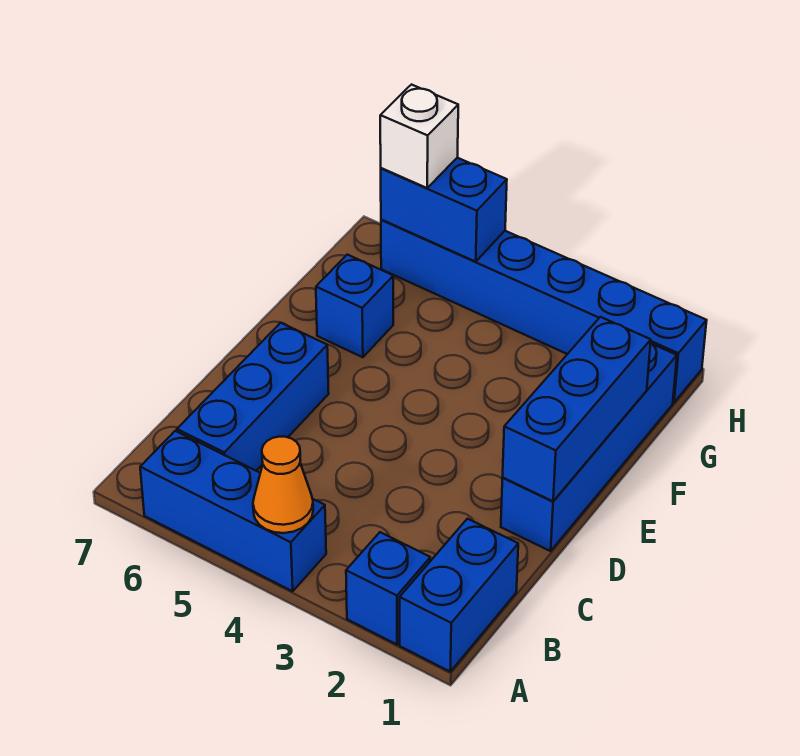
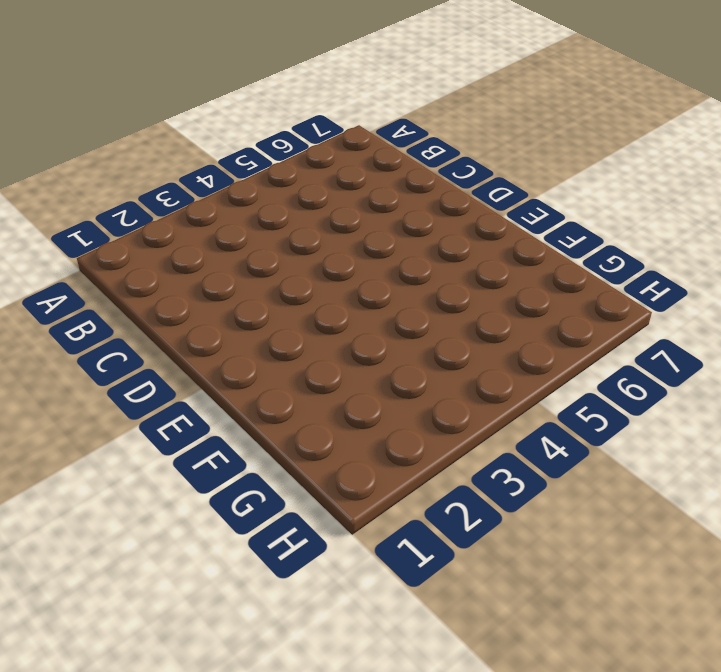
none -> blue brick A1:B1 level 1
none -> blue brick A2 level 1

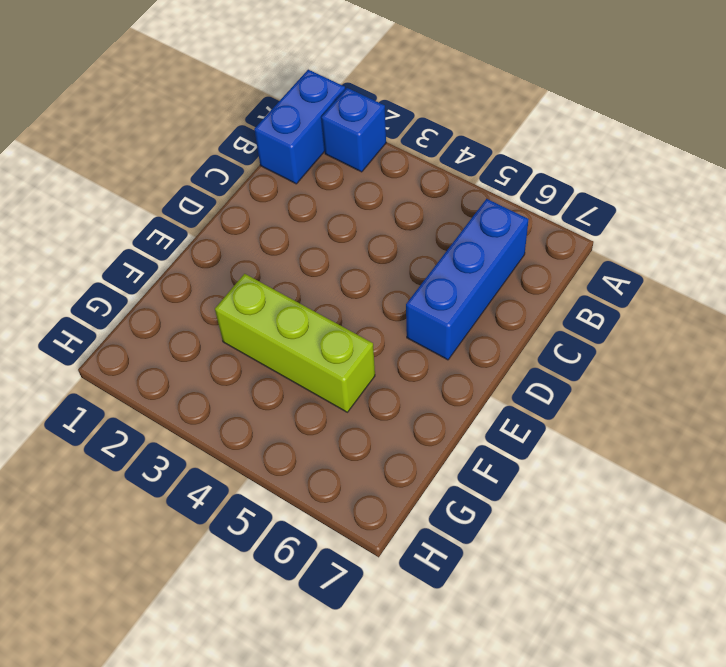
lime brick F3:F5 level 1 -> none
none -> blue brick A4:A6 level 1
none -> blue brick D1:G1 level 1

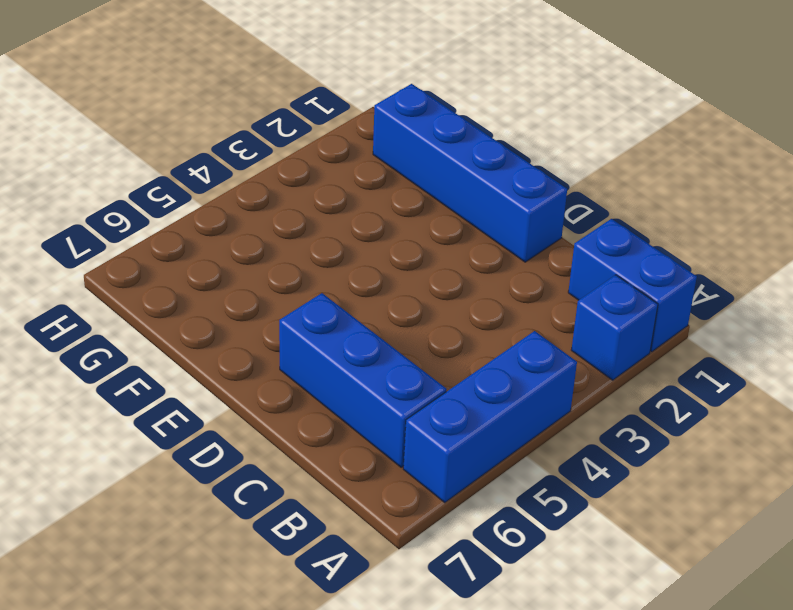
none -> blue brick F6 level 1
none -> blue brick H1:H6 level 1

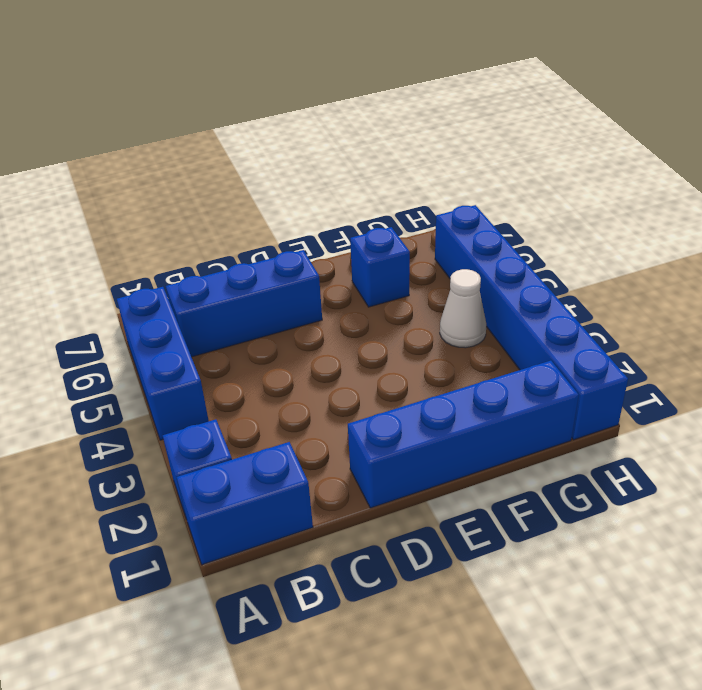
white cone G4 level 1 -> none
none -> orange cone A4 level 2
none -> blue brick D1:F1 level 2

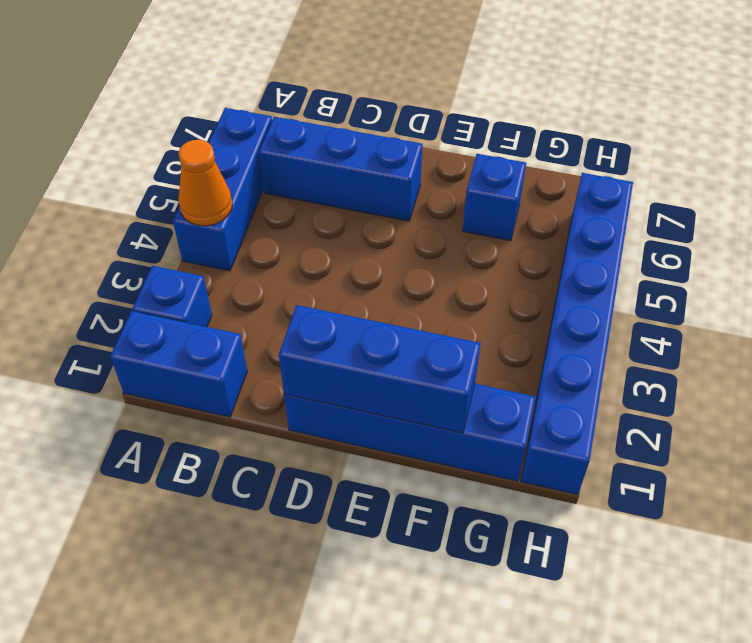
none -> blue brick H5:H6 level 2
none -> white brick H6 level 3

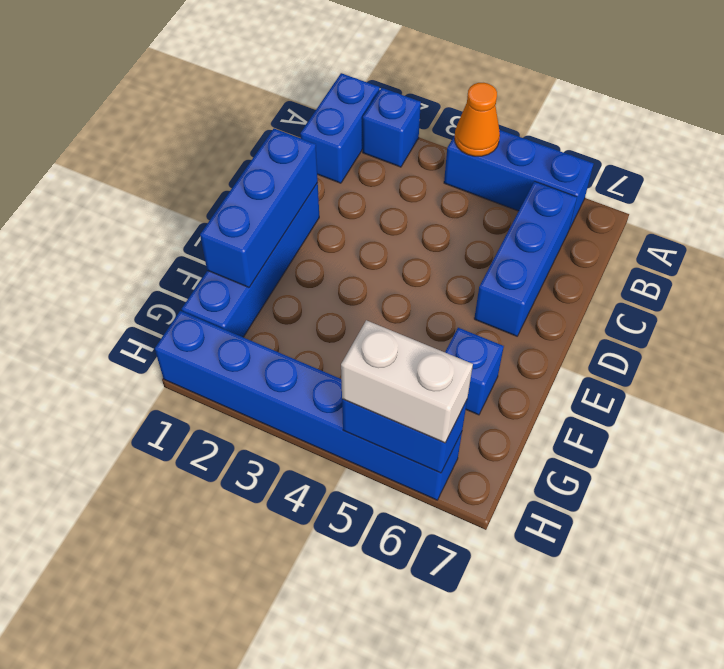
white brick H5:H6 level 3 -> white brick H6 level 3

